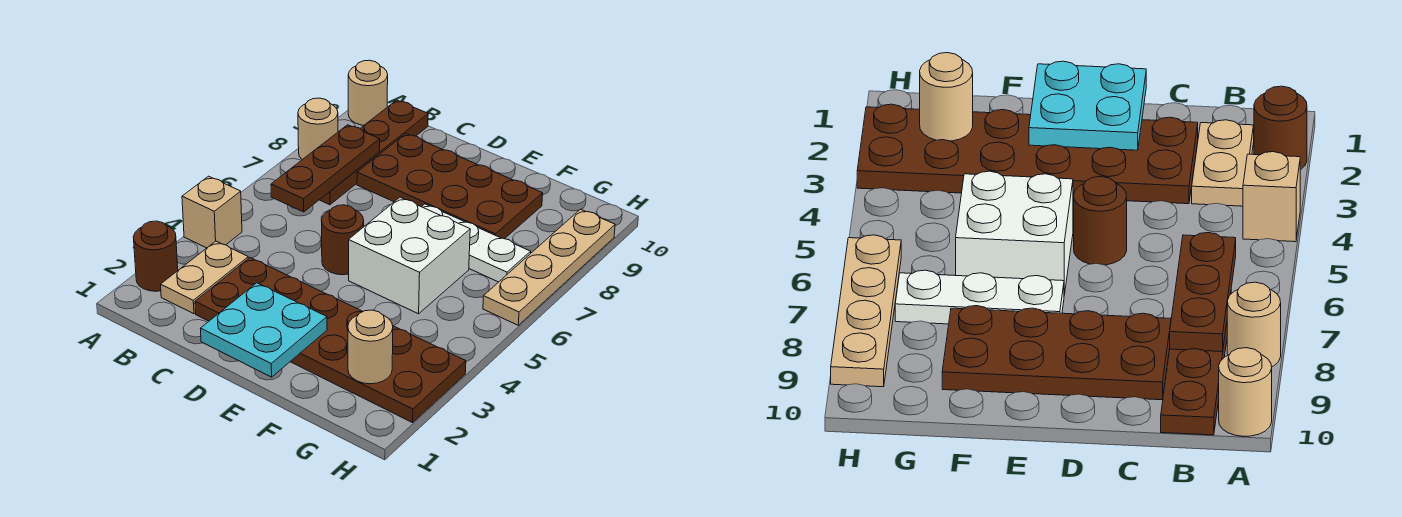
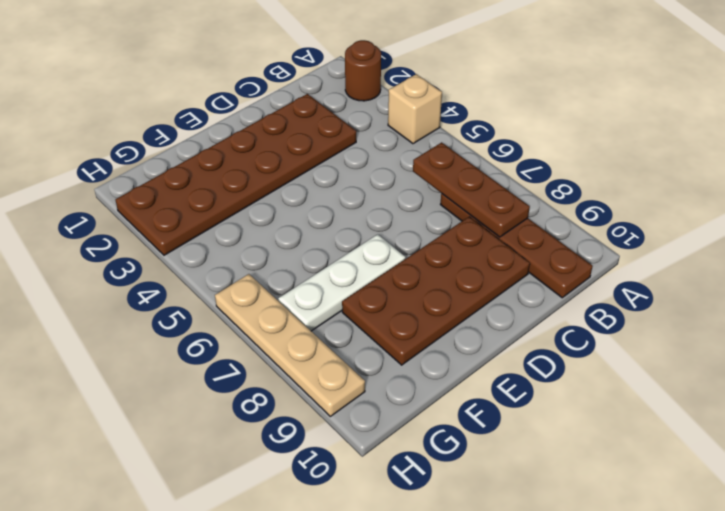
none -> tan round brick A8 level 1
none -> tan round brick A10 level 1
none -> tan plate B2:B3 level 1

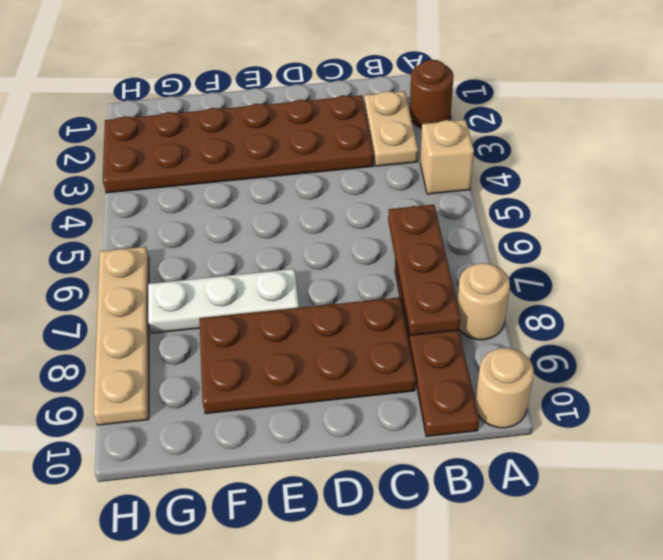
none -> brown round brick D5 level 1
none -> white brick E5:F6 level 1
none -> cyan plate D1:E2 level 2

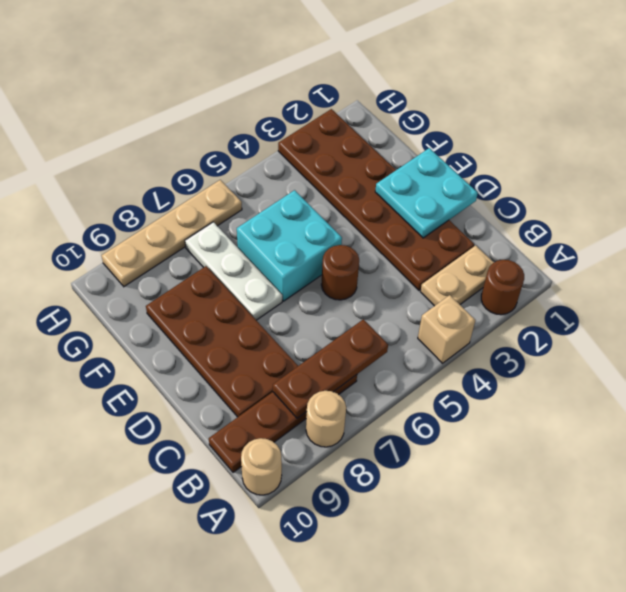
cyan brick E5:F6 level 1 -> white brick E5:F6 level 1
none -> tan round brick G2 level 2

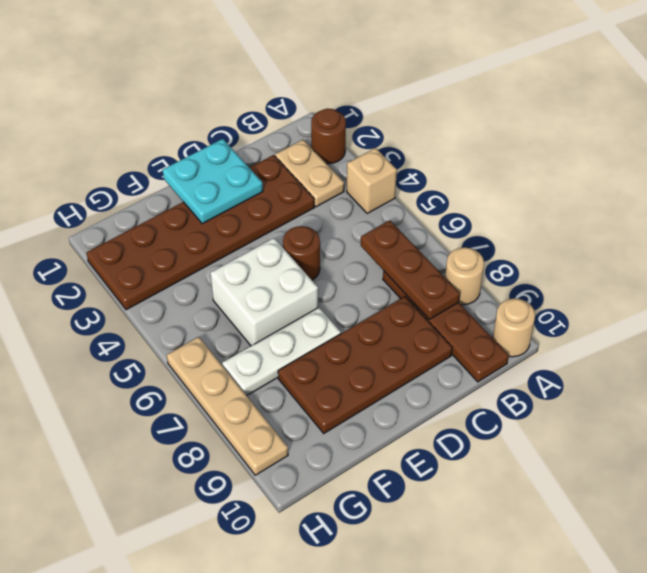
none -> tan round brick G2 level 2

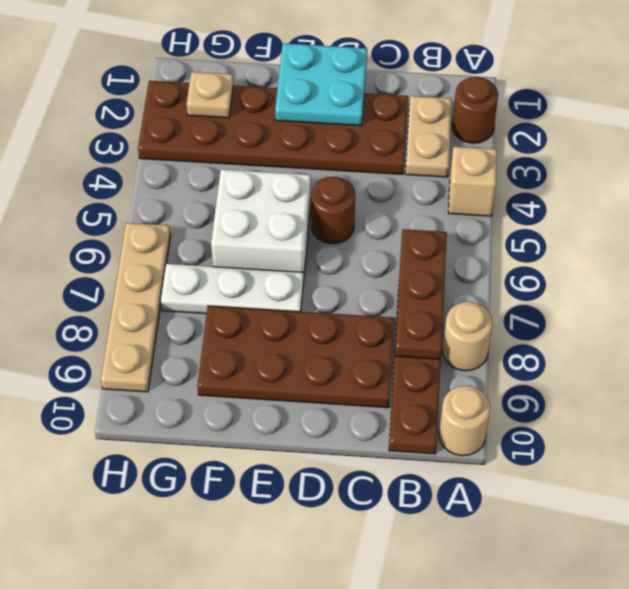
tan plate G2 level 2 -> tan round brick G2 level 2

